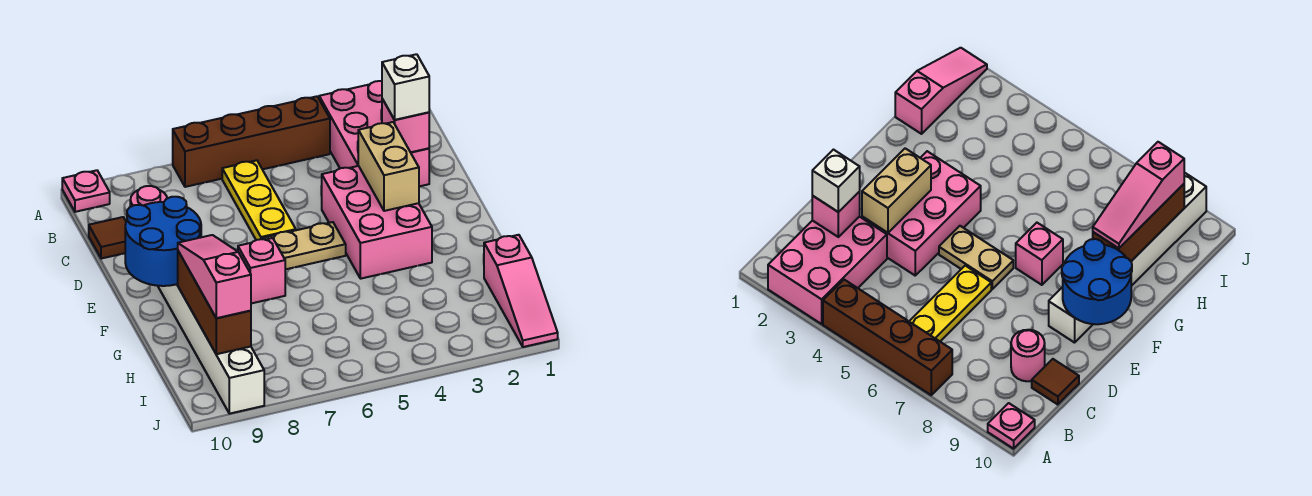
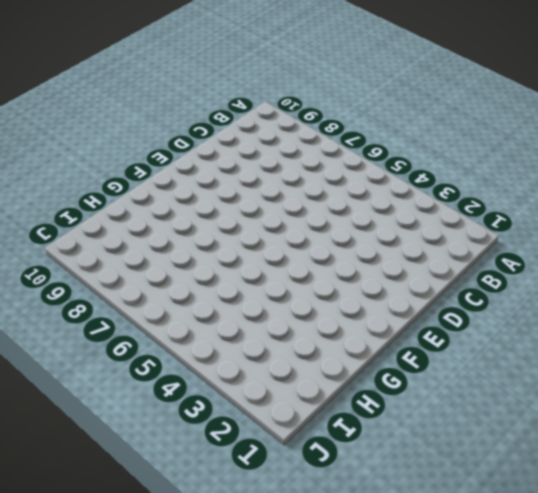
none -> pink brick A2:C3 level 1
none -> brown brick A4:A7 level 1
none -> pink plate A10 level 1

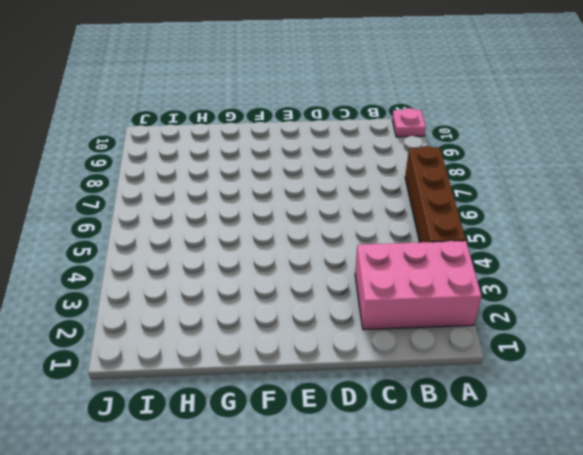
none -> yellow plate B6:D6 level 1
none -> pink round brick C9 level 1
none -> brown tile C10 level 1

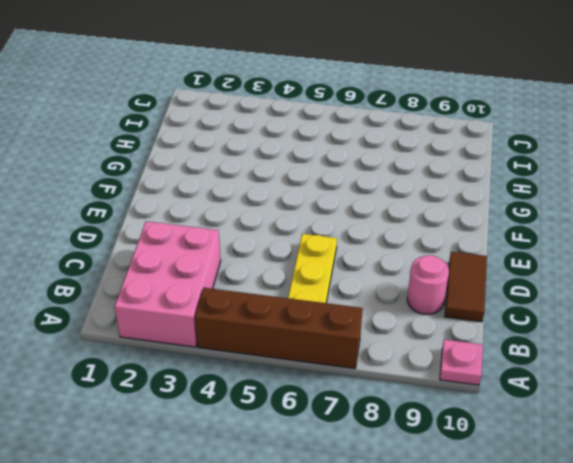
brown tile C10:D10 level 1 -> brown tile C10 level 1
none -> pink brick D3:F4 level 1
none -> tan plate E5:E6 level 1
none -> white brick E9:J9 level 1

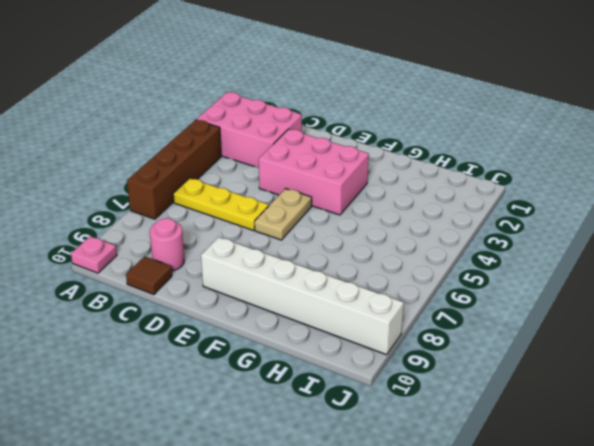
none -> pink brick F7 level 1
none -> pink slope H1:J1 level 1 top H
none -> pink brick C2 level 2

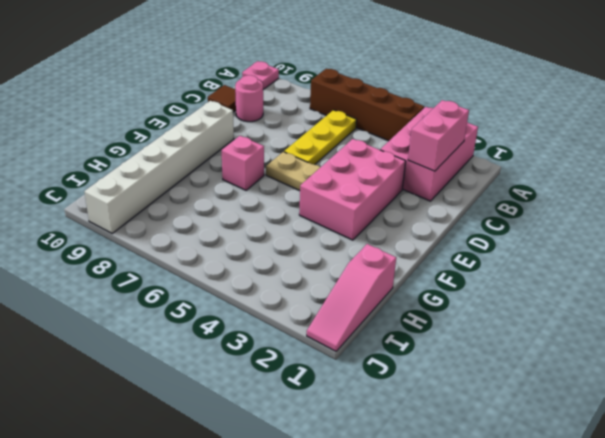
pink brick B2:C2 level 2 -> pink brick C2 level 2
none -> tan brick D3:E3 level 2
none -> blue round brick E9:F10 level 2
none -> brown brick G9:I9 level 2

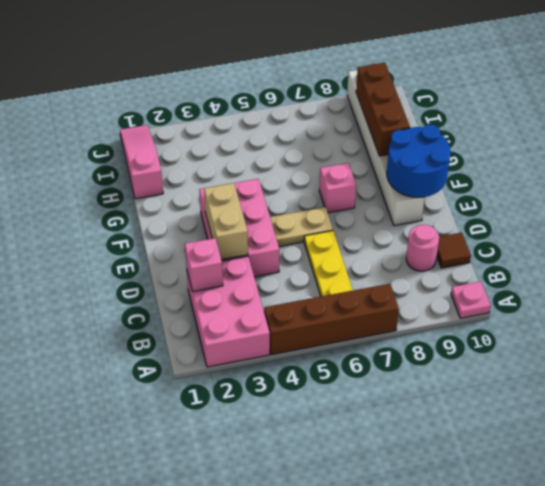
none -> white brick C2 level 3
none -> pink slope G9:I9 level 3 top I

